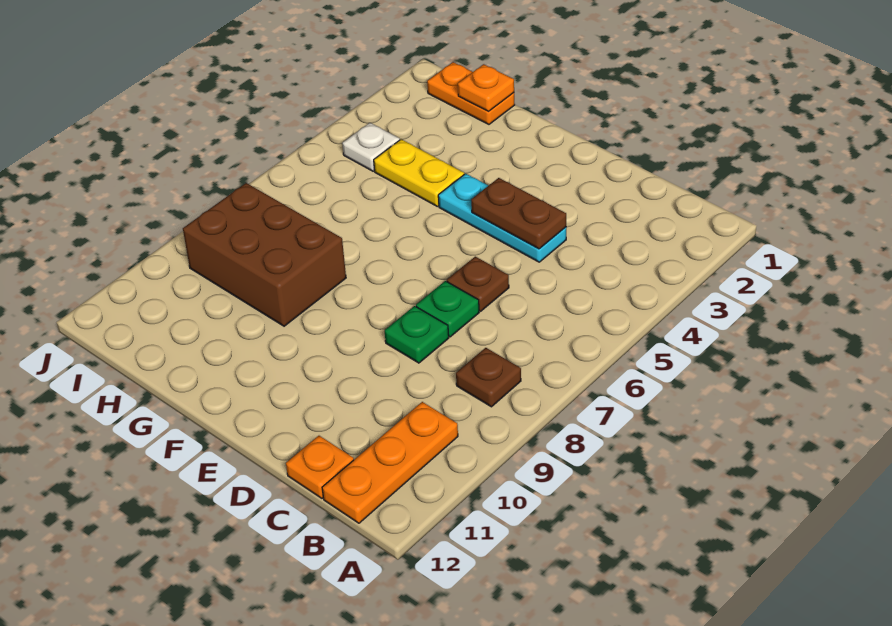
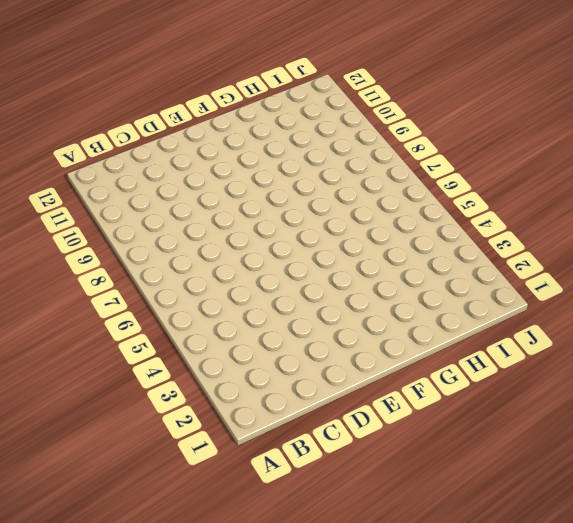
none -> brown plate B8 level 1
none -> orange plate B10:B12 level 1
none -> orange plate C12 level 1

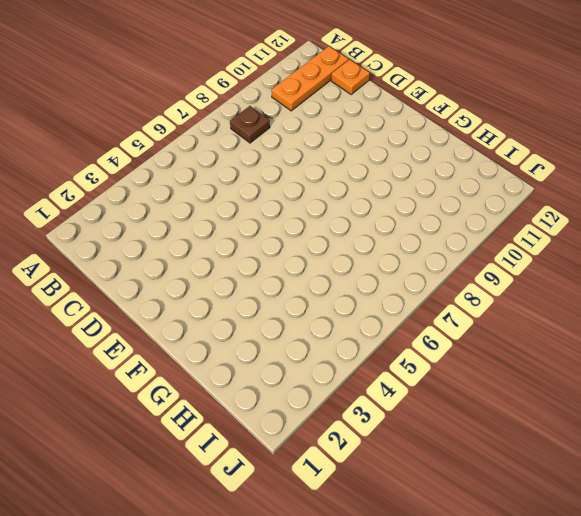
none -> cyan plate D4:F4 level 1
none -> brown plate D6 level 1
none -> green plate D7 level 1

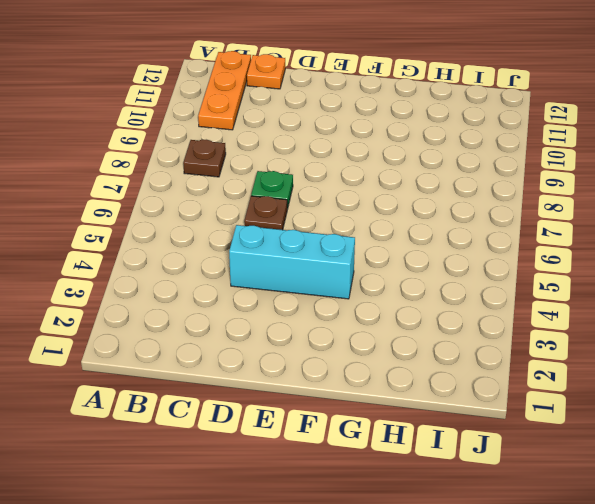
cyan brick D4:F4 level 1 -> cyan plate D4:F4 level 1
none -> green plate D8 level 1
none -> yellow plate G4:H4 level 1
none -> brown brick G8:I9 level 1

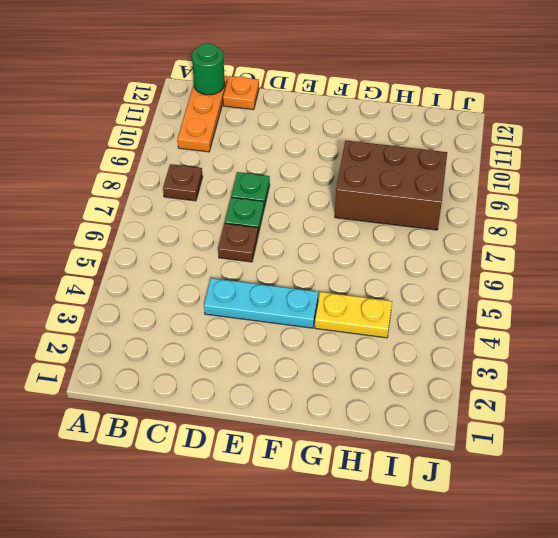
green round brick B12 level 2 -> none
none -> orange plate H1:I1 level 1
none -> white plate I4 level 1
none -> brown plate D4:E4 level 2

